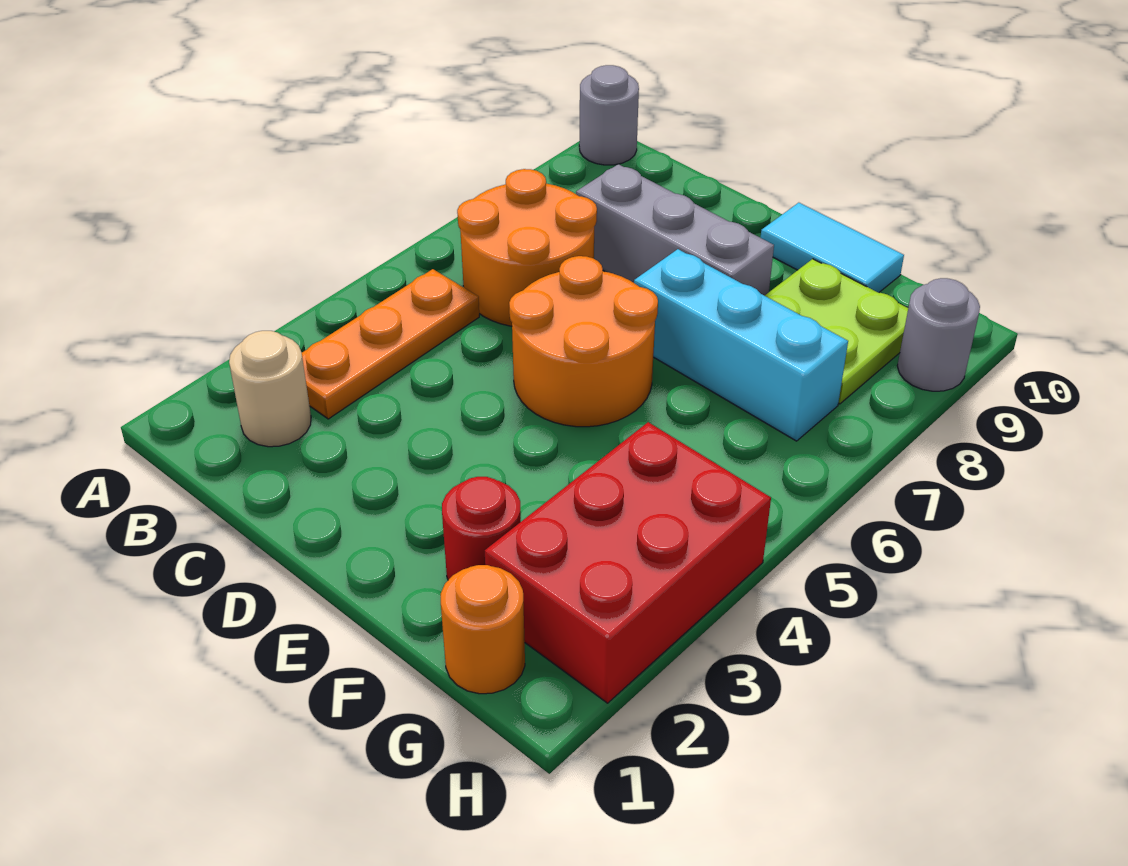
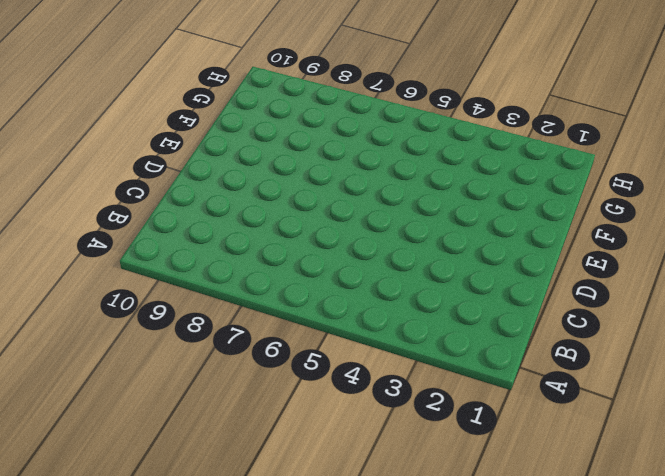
none -> grey round brick A10 level 1
none -> tan round brick B2 level 1
none -> orange plate B3:B5 level 1

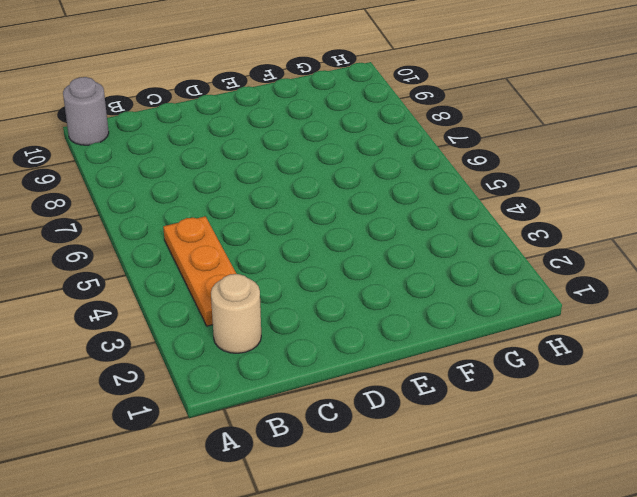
none -> orange round brick B6:C7 level 1
none -> grey brick C8:E8 level 1
none -> orange round brick D5:E6 level 1

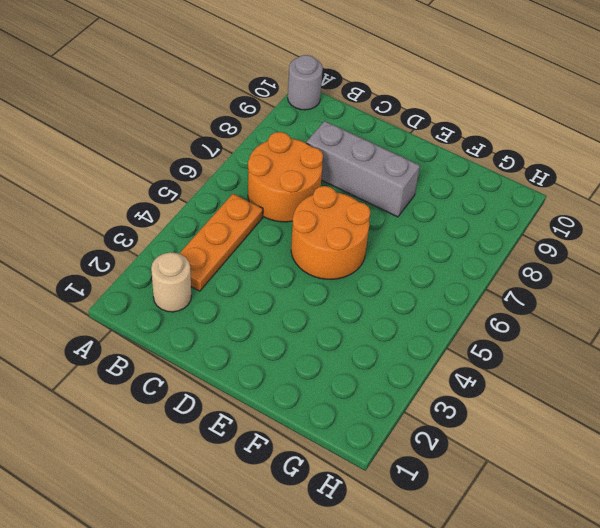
none -> cyan brick E7:G7 level 1
none -> cyan tile E10:F10 level 1
none -> red round brick F2 level 1

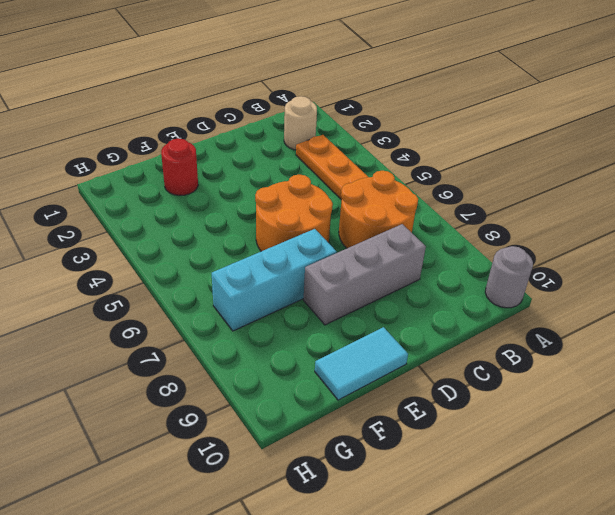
none -> lime plate F8:G9 level 1
none -> orange round brick G1 level 1
none -> red brick G2:H4 level 1

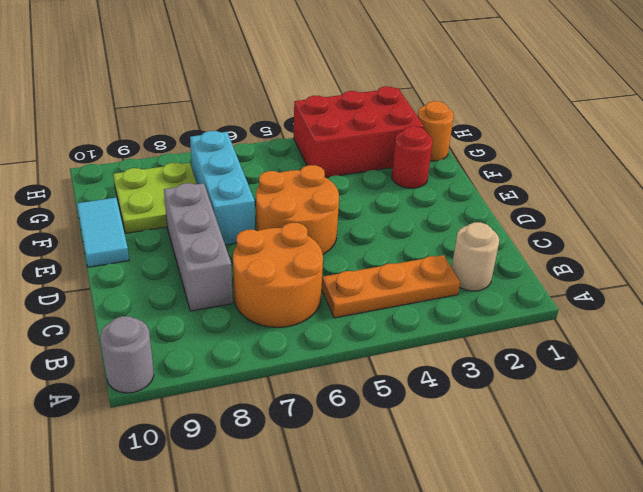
none -> grey round brick H9 level 1

